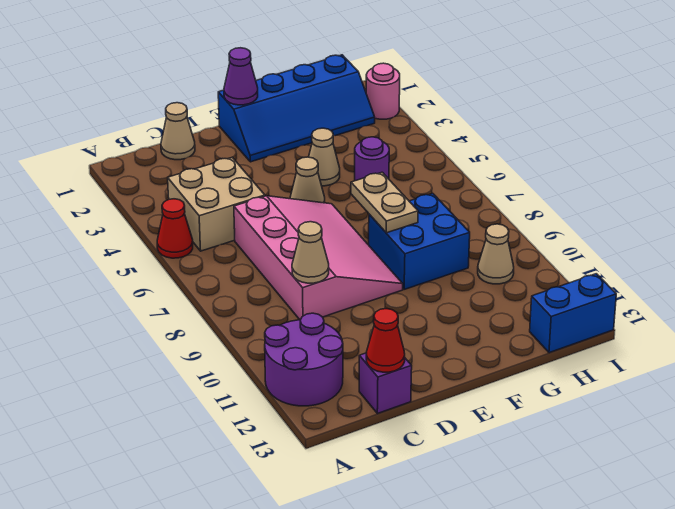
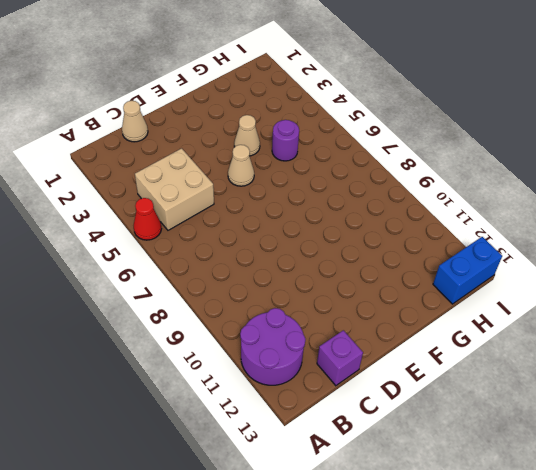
none -> pink slope C6:E9 level 1 top C
none -> blue slope E1:H2 level 1 top 1
none -> blue brick F8:G9 level 1

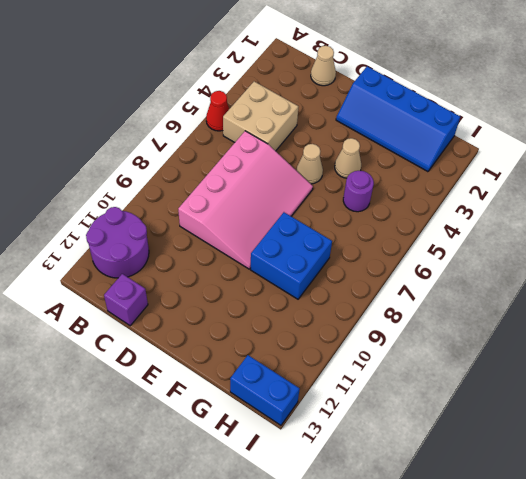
none -> tan cone H10 level 1
none -> pink round brick I2 level 1
none -> tan cone C9 level 2

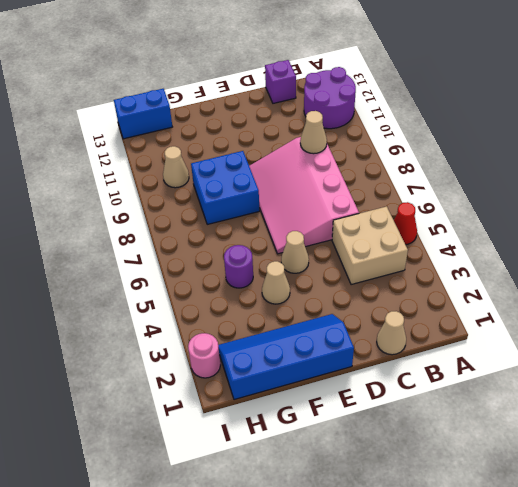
none -> red cone C13 level 2
none -> purple cone E1 level 2
none -> tan plate F7:F8 level 2

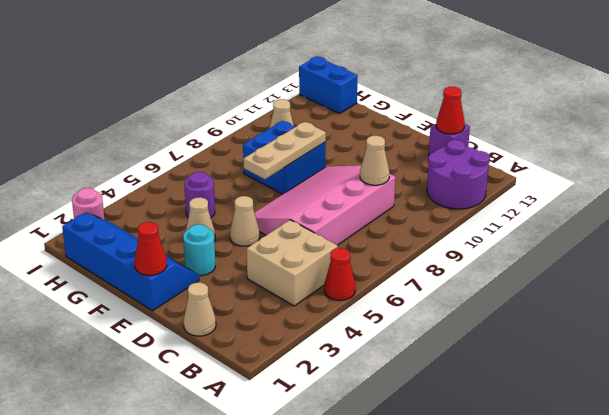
red cone E1 level 2 -> purple cone E1 level 2
cyan round brick E3 level 1 -> none
tan plate F7:F9 level 2 -> tan plate F7:F8 level 2

